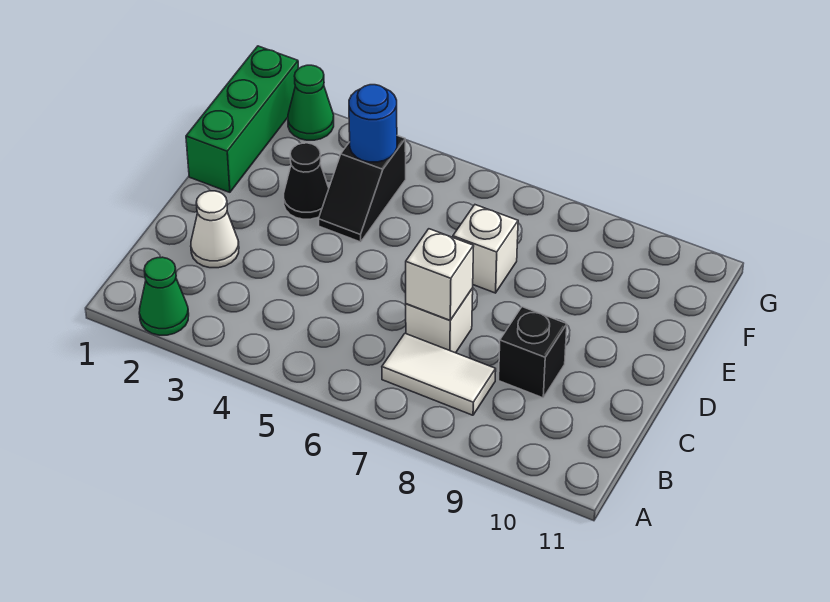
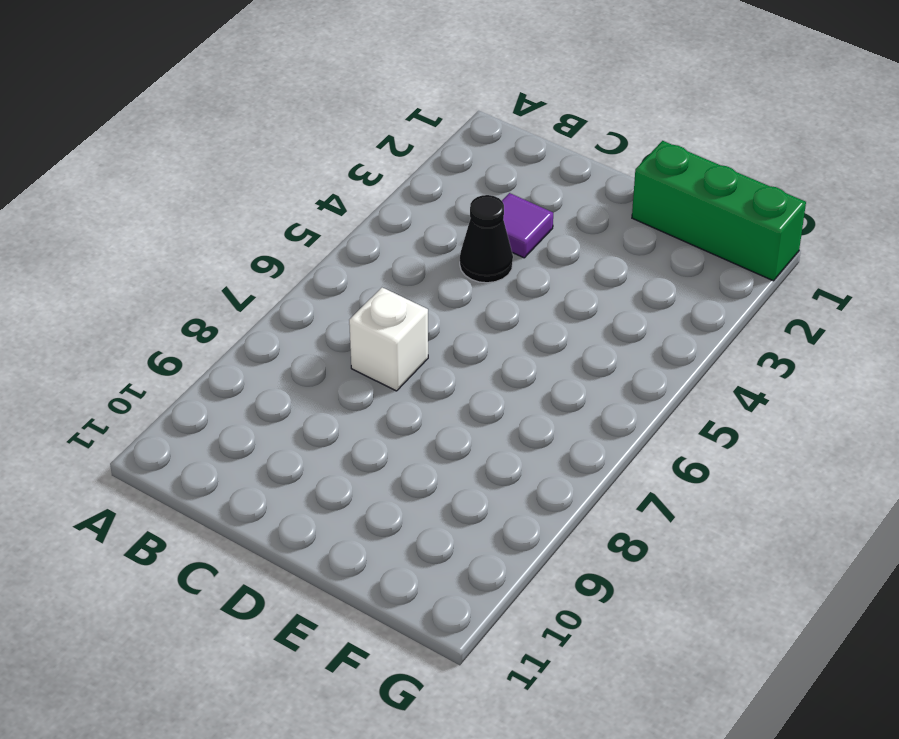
purple tile C3 level 1 -> none
black cone C4 level 1 -> black cone E3 level 1
none -> green cone A2 level 1
none -> white tile B7:B8 level 1
none -> white cone C2 level 1

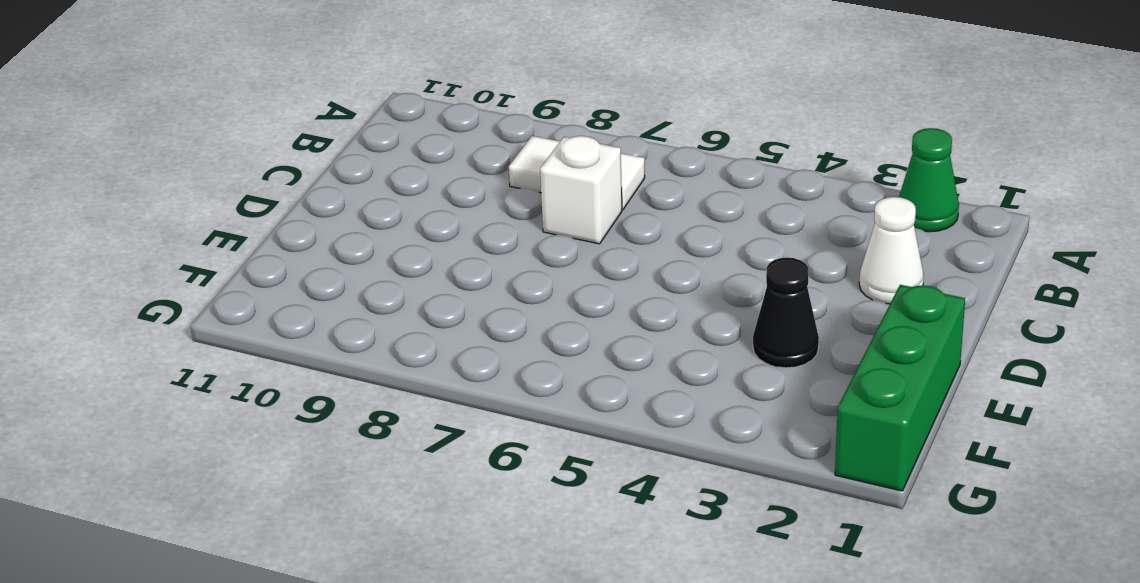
none -> black brick C9 level 1
none -> black slope E4:F4 level 1 top F
none -> white brick E7 level 1

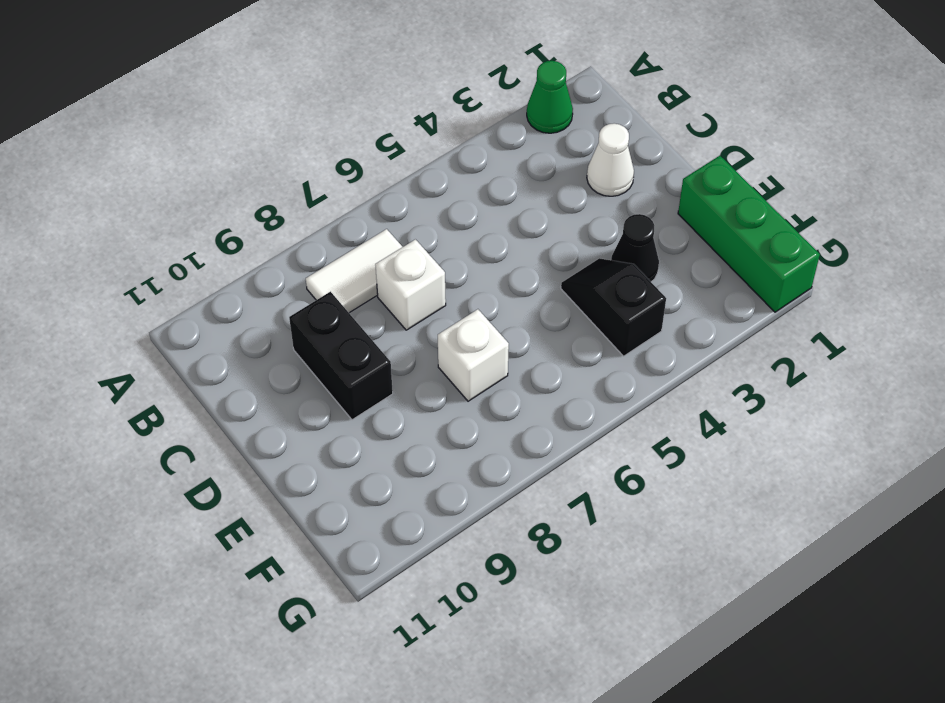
black brick C9:D9 level 1 -> black brick C9 level 1
none -> green cone G2 level 1
none -> white brick C7 level 2
none -> blue round brick F4 level 2

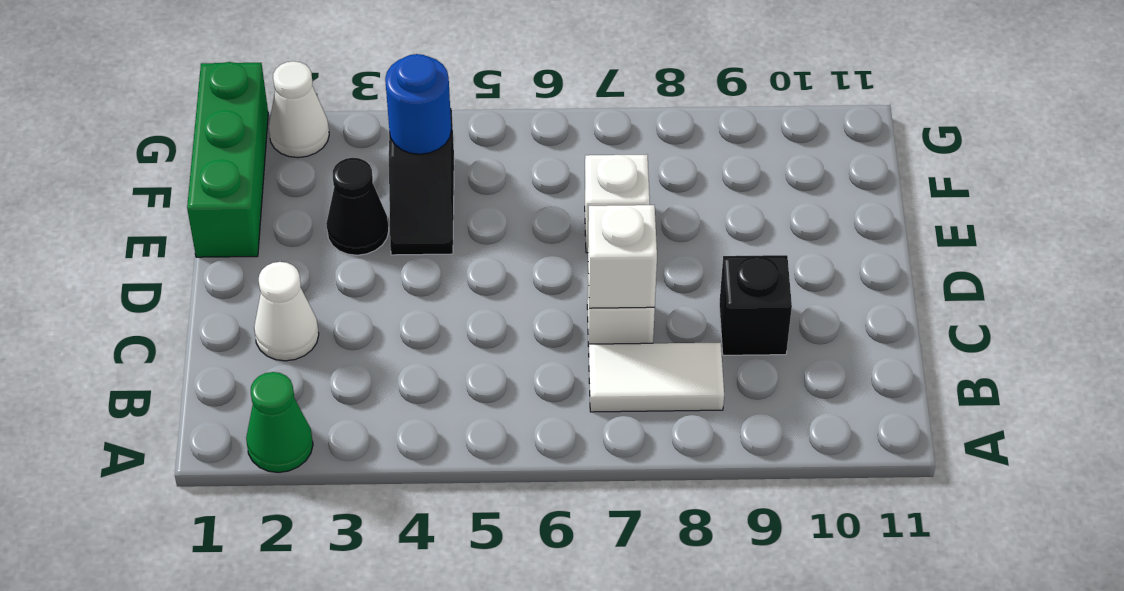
white cone G2 level 1 -> green cone G2 level 1

